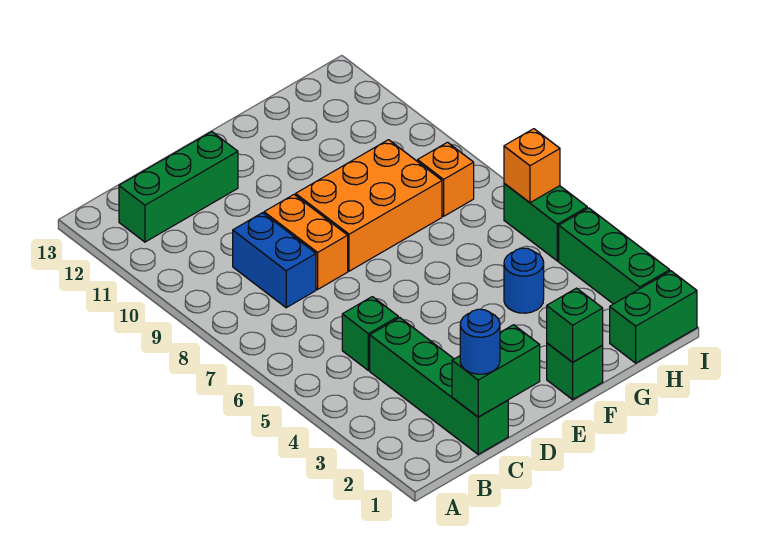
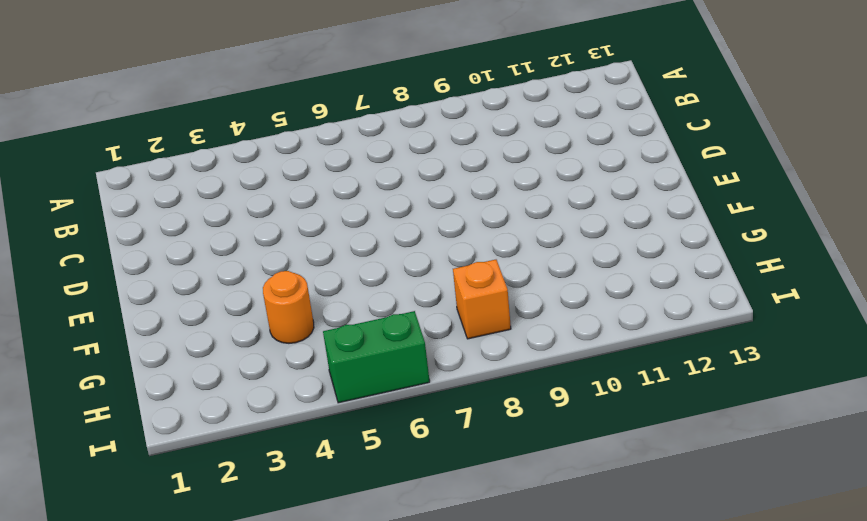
orange round brick G4 level 1 -> blue round brick G4 level 1
none -> green brick B12:D12 level 1
none -> green brick C1:C4 level 1
none -> green brick C5 level 1

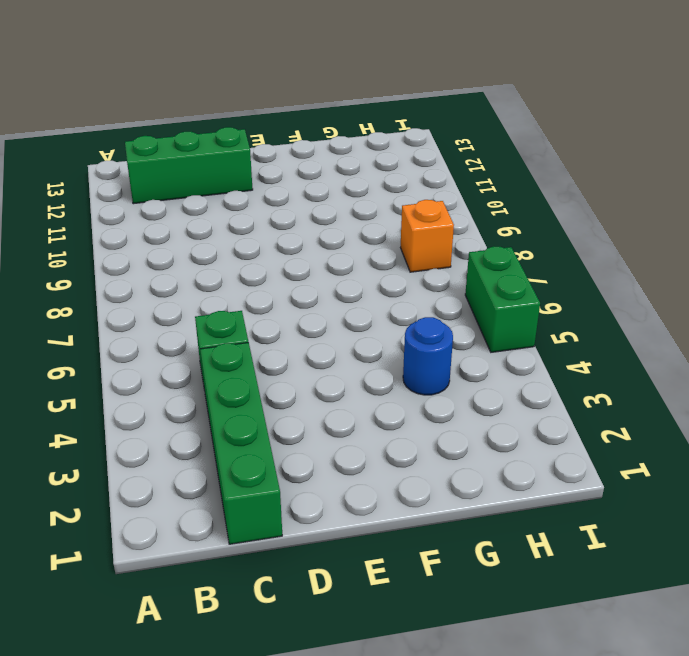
none -> blue brick C8:C9 level 1
none -> orange brick D8:D9 level 1
none -> orange brick E8:G9 level 1

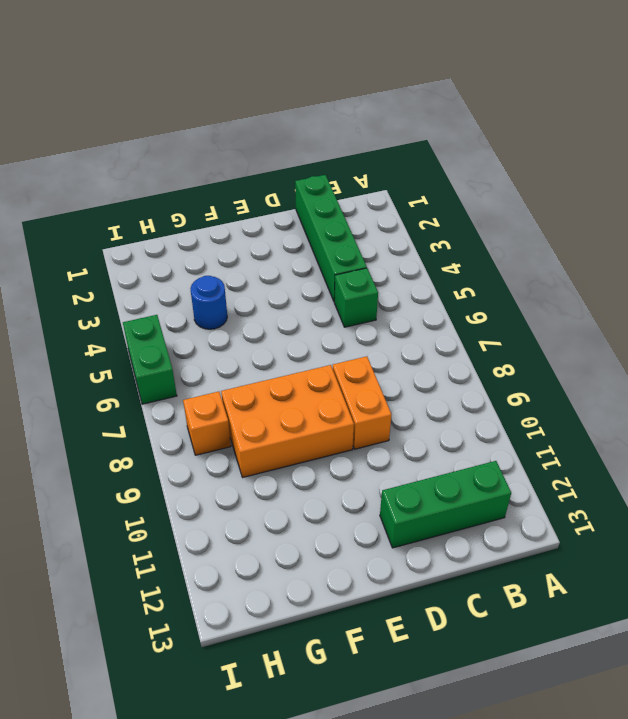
none -> blue brick C8:C9 level 1
none -> green brick F1 level 1
none -> green brick H1:I1 level 1

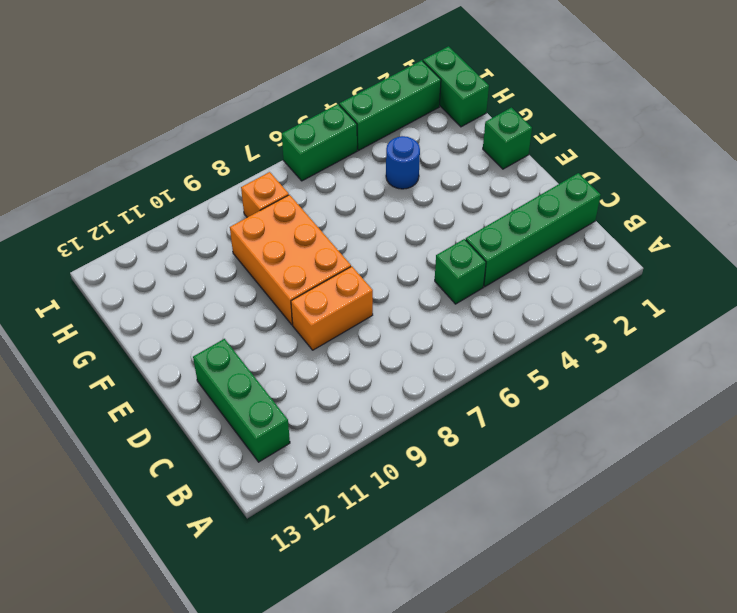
none -> blue brick C8:C9 level 1
none -> green brick C1:D1 level 2
none -> green brick F1 level 2

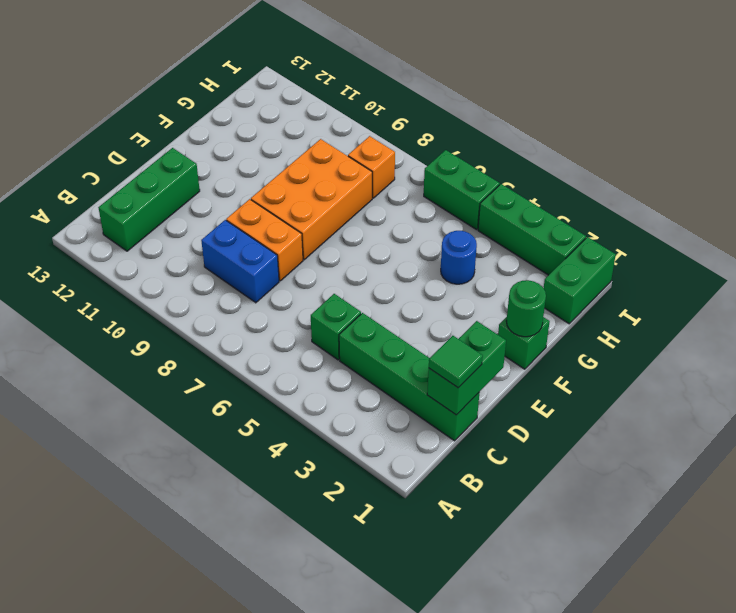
green tile C1 level 3 -> blue round brick C1 level 3
green round brick F1 level 2 -> green brick F1 level 2
none -> orange brick I6 level 2

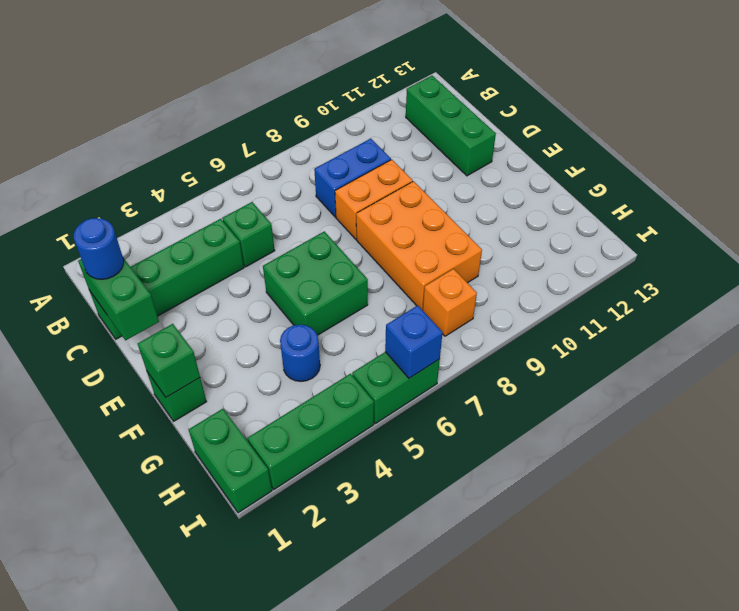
green brick E5:F6 level 1 -> none
blue brick I6 level 2 -> orange brick I6 level 2

